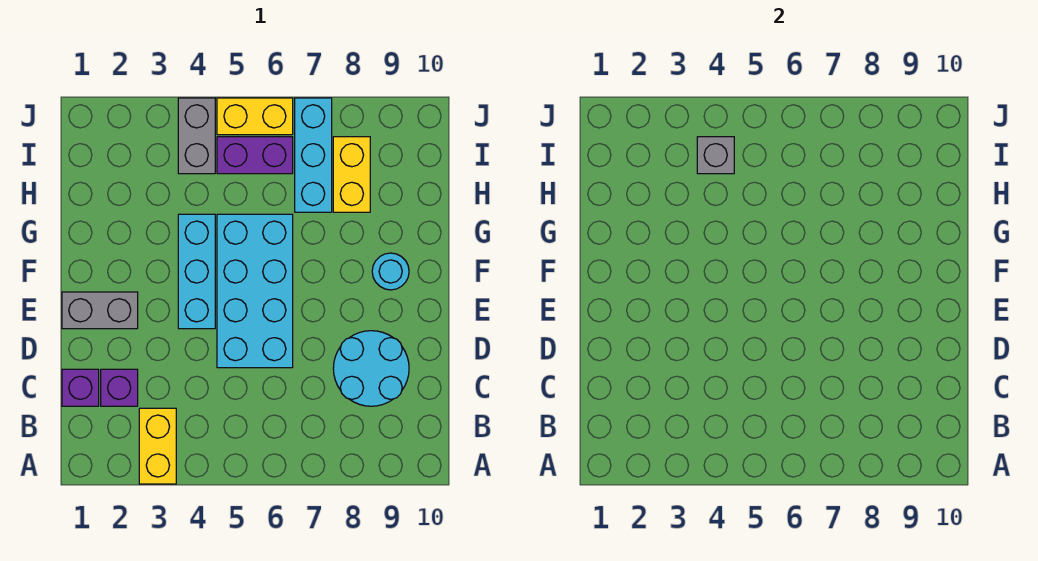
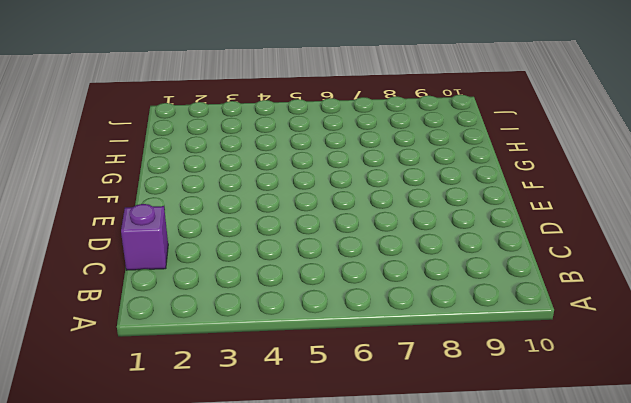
none -> yellow brick A3:B3 level 1
none -> purple brick C2 level 1
none -> cyan round brick C8:D9 level 1

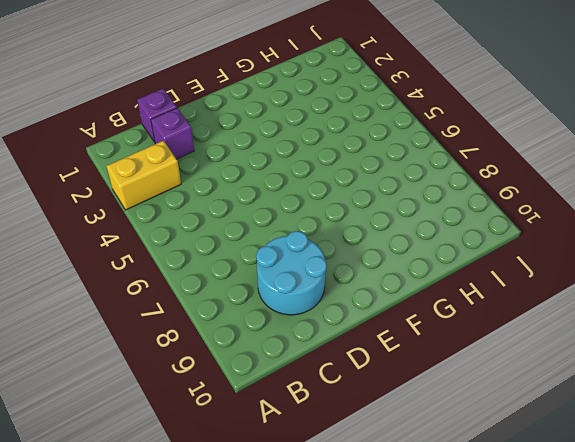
none -> cyan brick D5:G6 level 1
none -> grey brick E1:E2 level 1
none -> cyan brick E4:G4 level 1

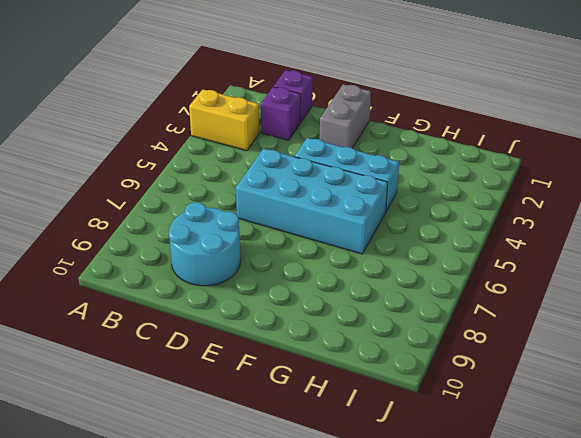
none -> cyan round brick F9 level 1
none -> cyan brick H7:J7 level 1
none -> yellow brick H8:I8 level 1

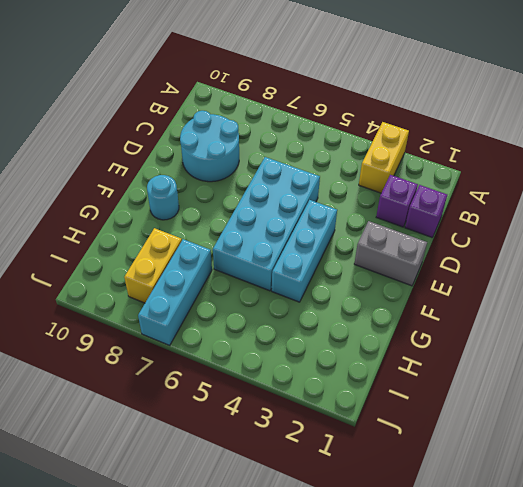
none -> grey brick I4:J4 level 1
none -> purple brick I5:I6 level 1
none -> yellow brick J5:J6 level 1

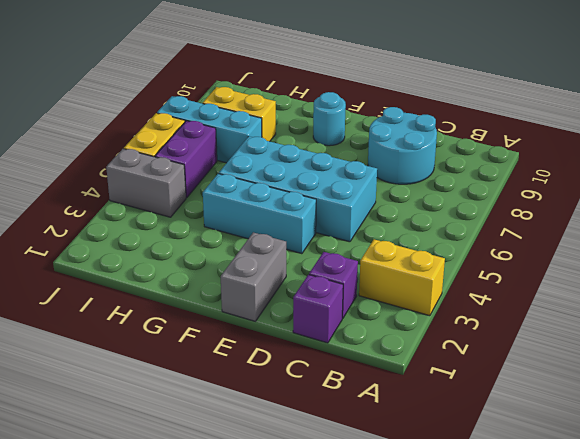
none -> grey brick I4 level 2

